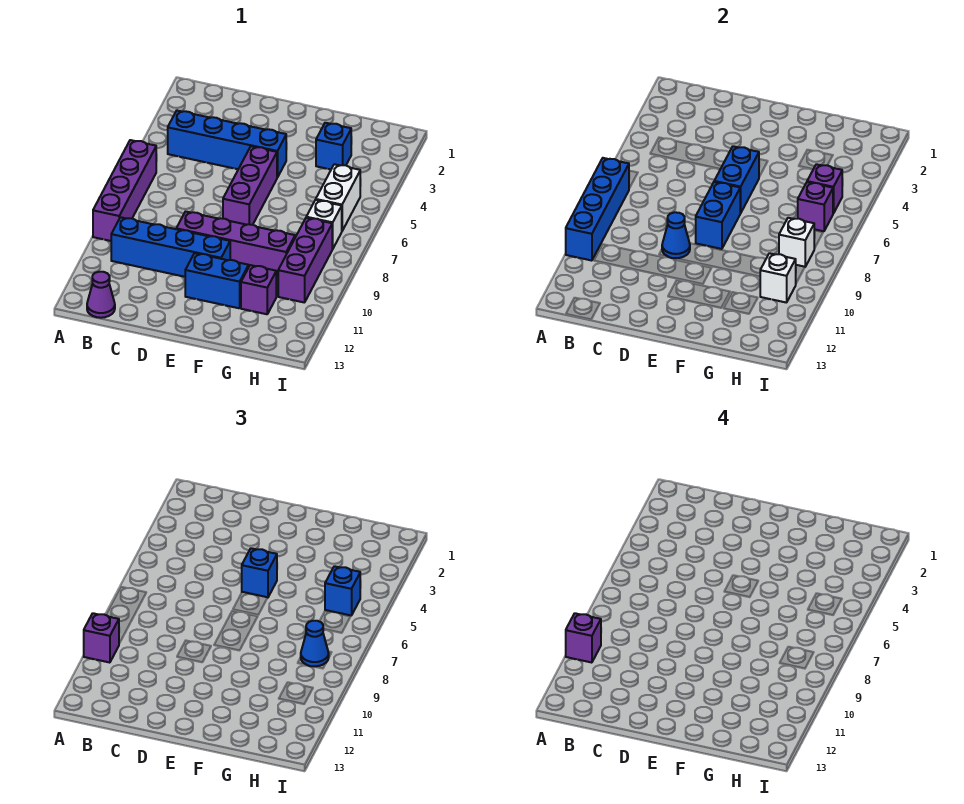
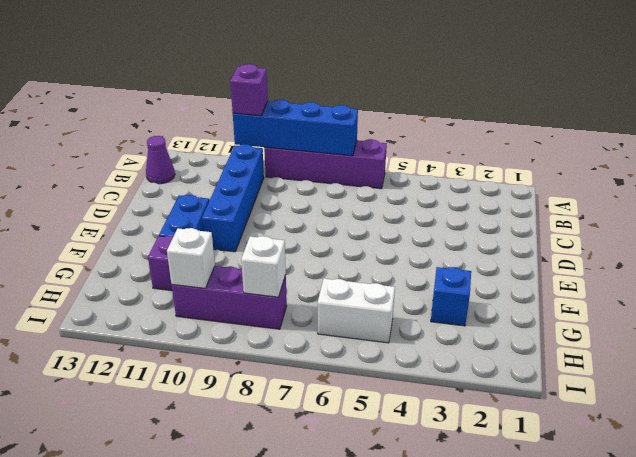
none -> blue brick B4:E4 level 1
none -> purple brick D9:G9 level 1
none -> purple brick E5:E7 level 1

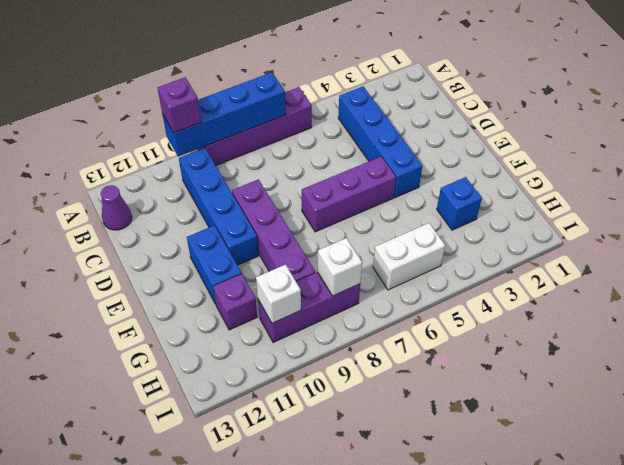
none -> white brick H7 level 1
none -> blue cone D9 level 2
none -> blue brick E5:E6 level 2

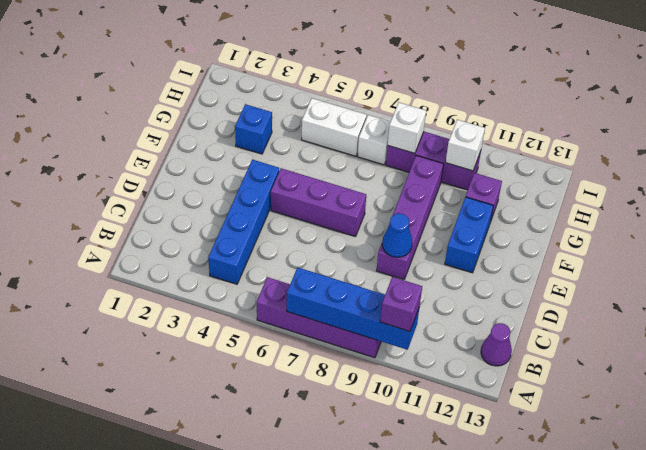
none -> blue brick B10:E10 level 1
none -> blue brick E5:E6 level 2
none -> blue brick E7:E8 level 2

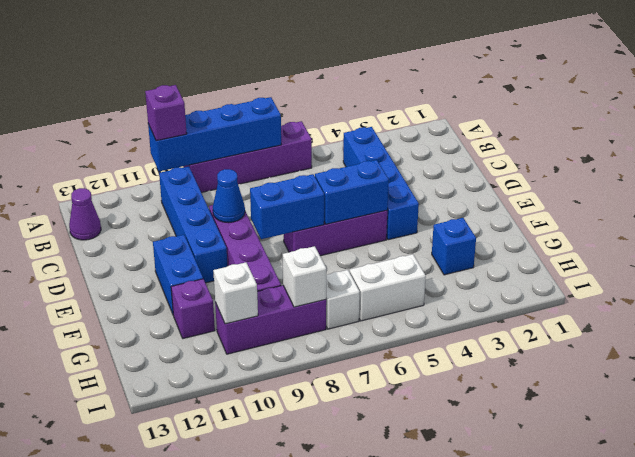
none -> purple brick H5 level 2
none -> purple brick H6 level 2
none -> blue brick E5 level 3

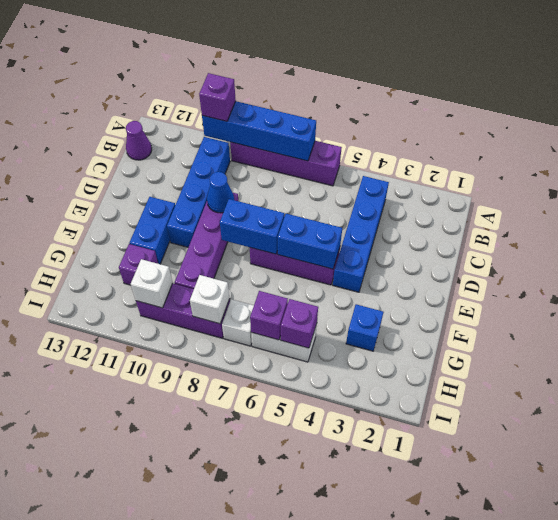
none -> blue brick E5 level 3
none -> blue brick H5 level 3
none -> blue cone H8 level 3

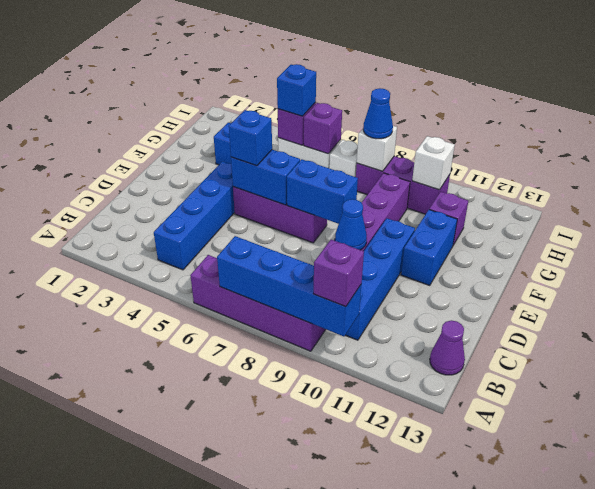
none -> purple brick A10 level 4

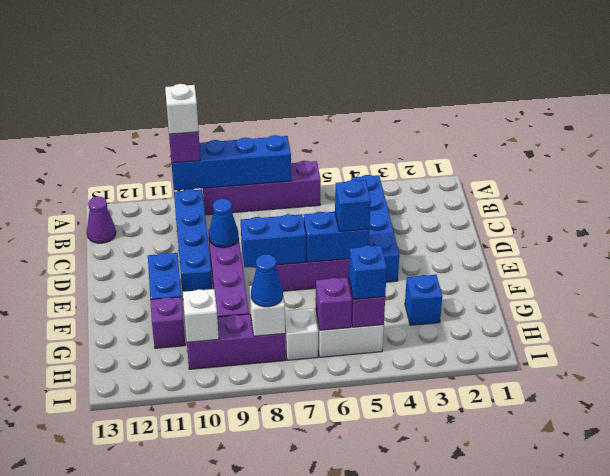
white brick A10 level 4 -> purple brick A10 level 4

